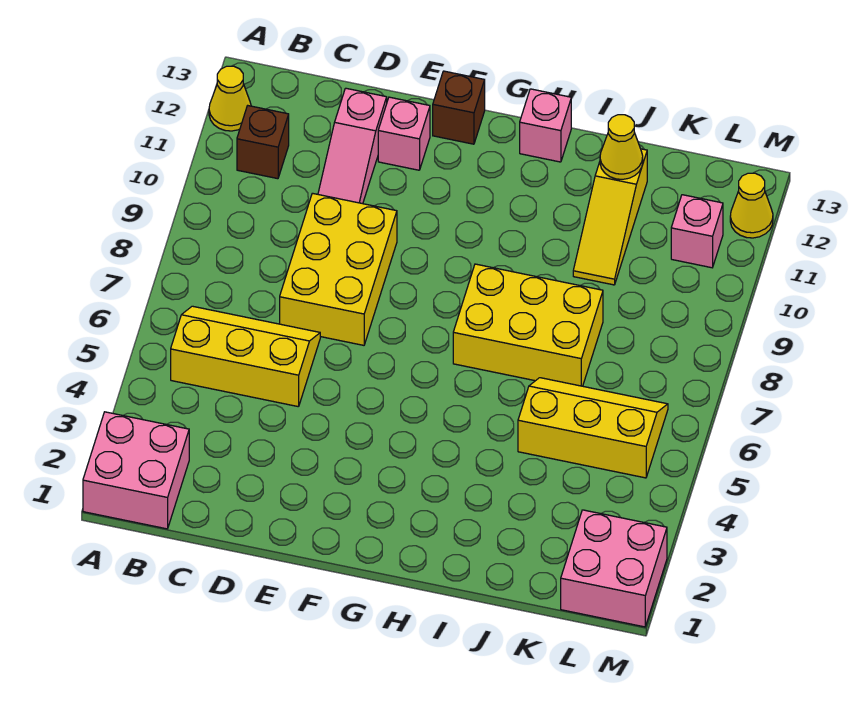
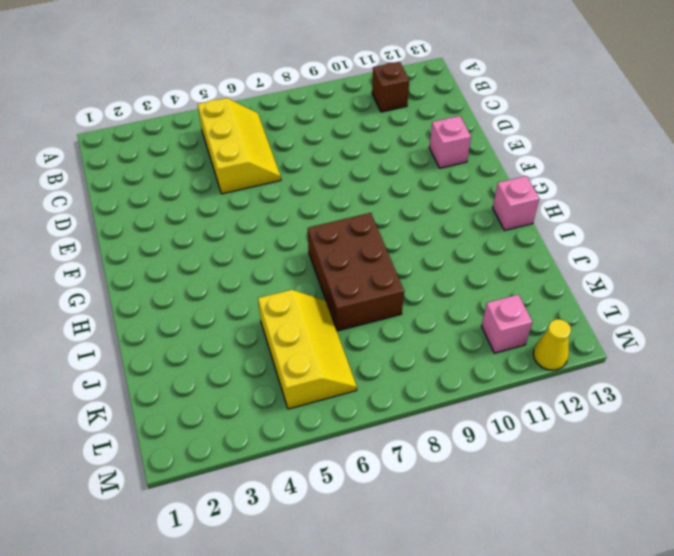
brown brick H7:J8 level 1 -> yellow brick H7:J8 level 1
none -> pink brick A1:B2 level 1
none -> yellow cone A12 level 1
none -> yellow brick D7:E9 level 1

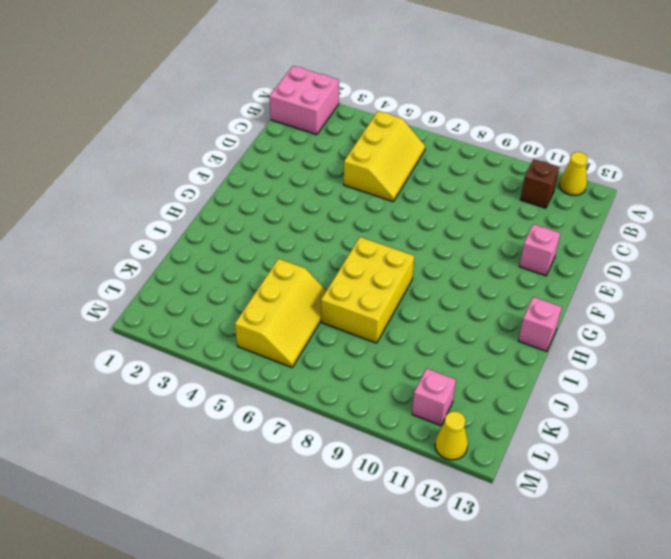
none -> yellow brick D7:E9 level 1
none -> pink slope D10:D12 level 1 top 12
none -> brown brick F13 level 1

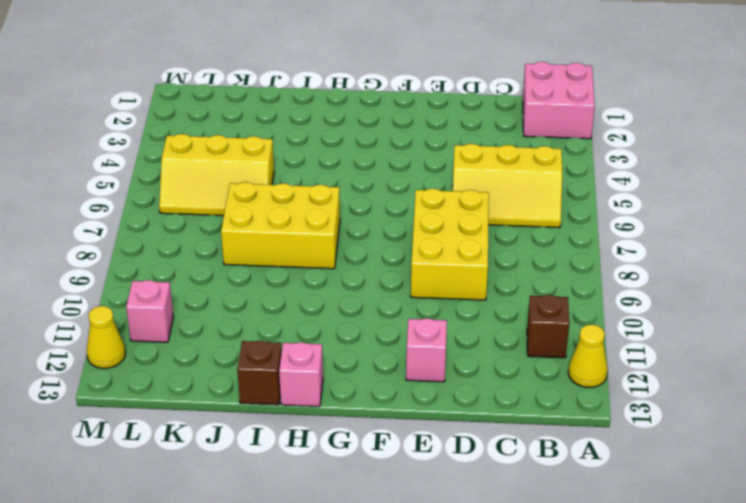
brown brick I13 level 1 -> brown brick F13 level 1
none -> pink slope D10:D12 level 1 top 12
none -> yellow slope J10:J12 level 1 top 12
none -> pink brick L1:M2 level 1

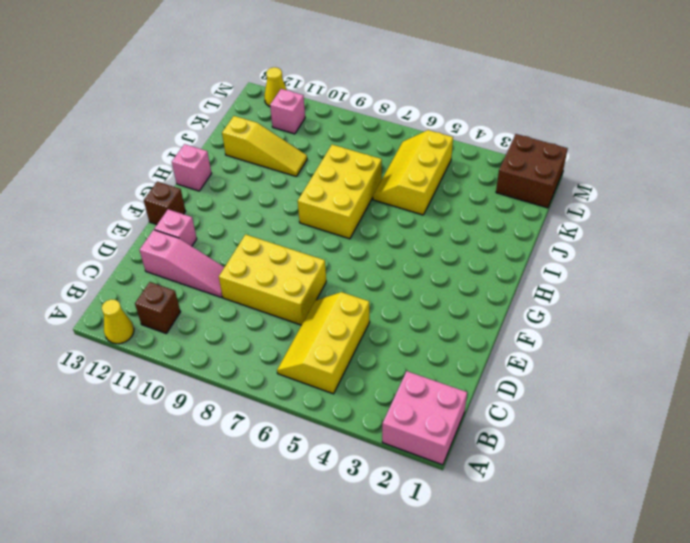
brown brick L1:M2 level 1 -> pink brick L1:M2 level 1
none -> yellow cone J12 level 2

